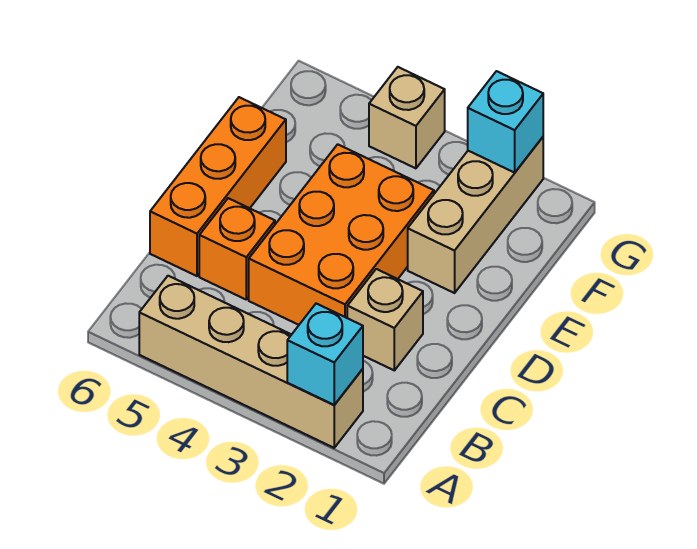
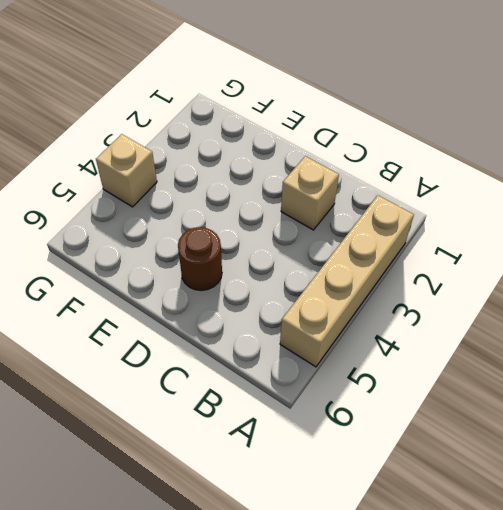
brown round brick D5 level 1 -> none
none -> orange brick C3:E4 level 1
none -> orange brick C5 level 1

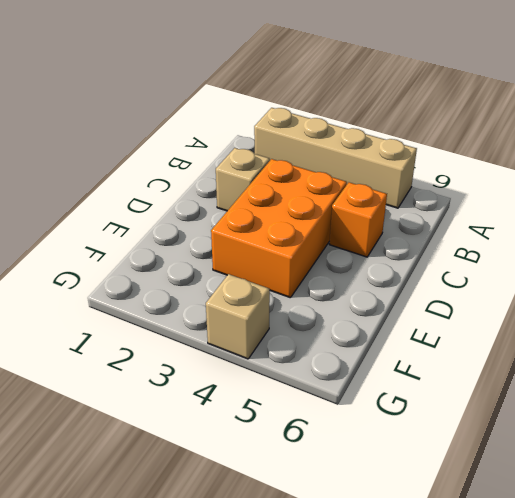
none -> orange brick C6:E6 level 1
none -> tan brick E2:G2 level 1

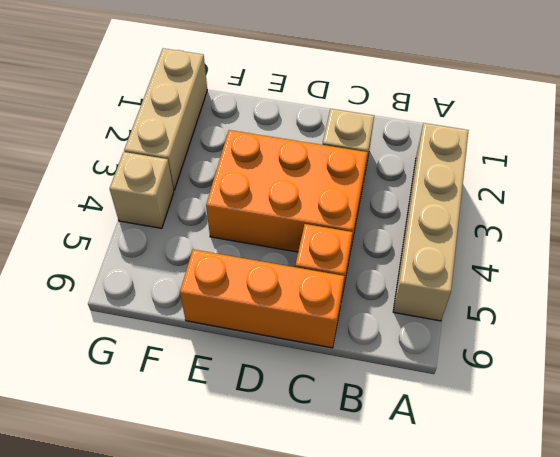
tan brick G1:G3 level 1 -> tan brick E2:G2 level 1
none -> cyan brick A2 level 2
none -> cyan brick G2 level 2

